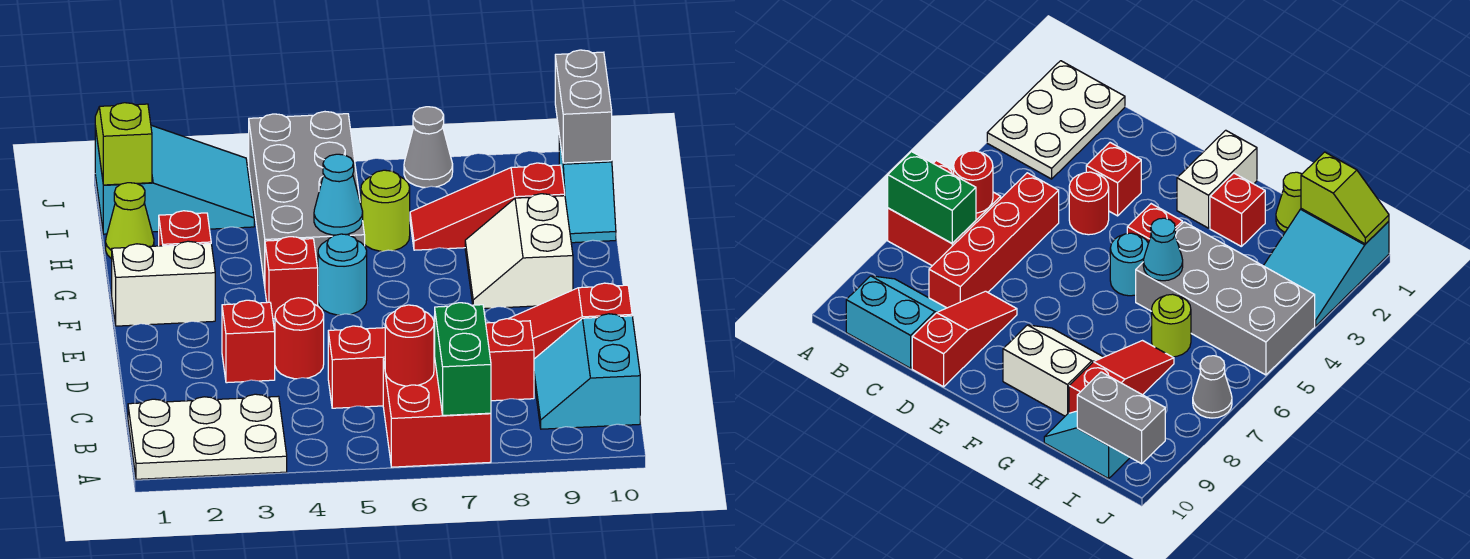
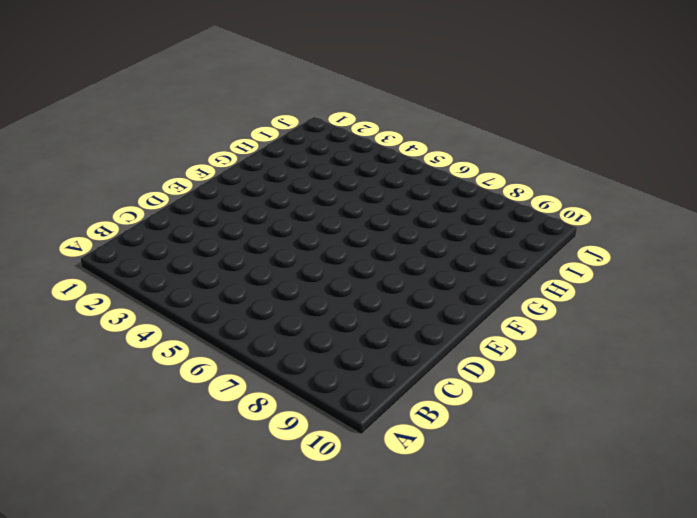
none -> white plate A1:B3 level 1
none -> red brick A6:B7 level 1
none -> cyan slope B9:C10 level 1 top 10

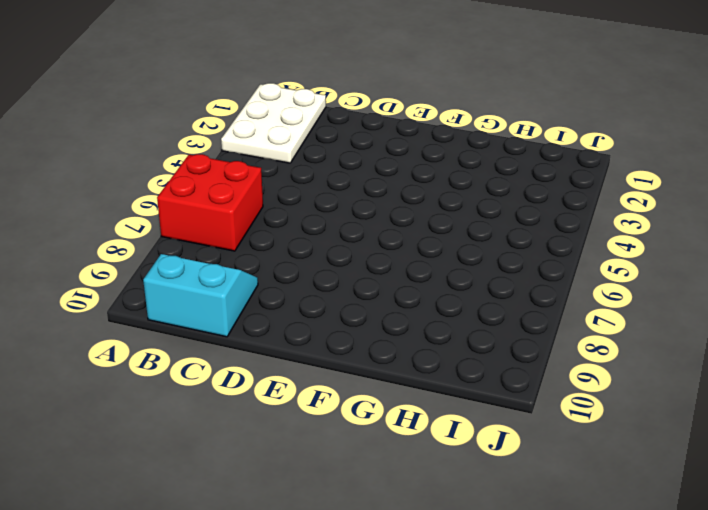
none -> red brick C5:C8 level 1
none -> red brick D3 level 1
none -> red round brick D4 level 1

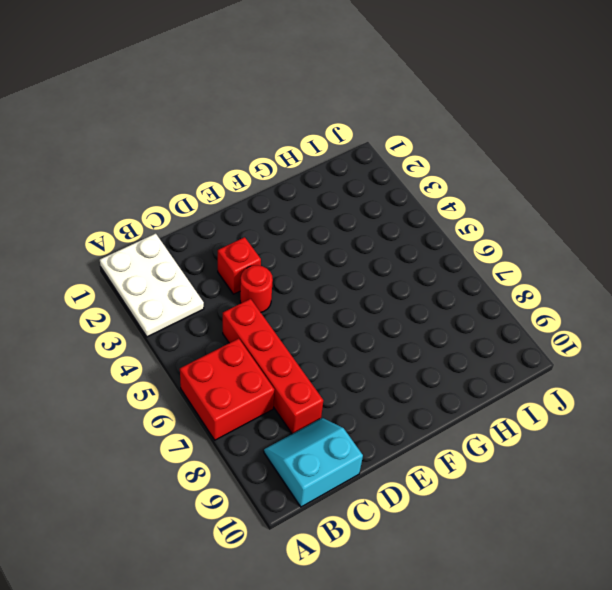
none -> red slope D8:D10 level 1 top 10
none -> white brick F1:F2 level 1
none -> red brick F4 level 1

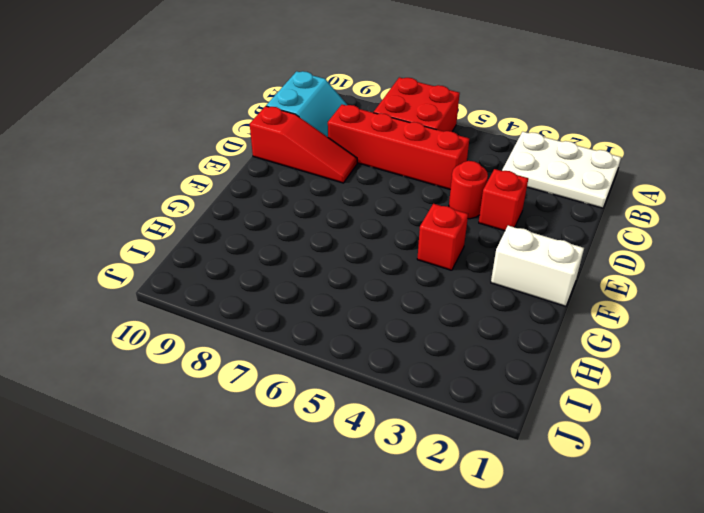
none -> cyan round brick F5 level 1
none -> white slope F8:G9 level 1 top 9
none -> red brick G2 level 1

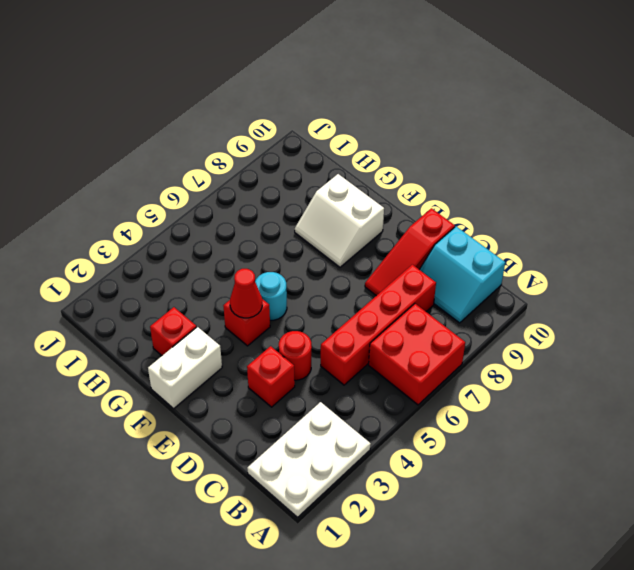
red cone F4 level 2 -> none
none -> grey brick G4:J5 level 1
none -> lime cone H1 level 1
none -> lime round brick H6 level 1

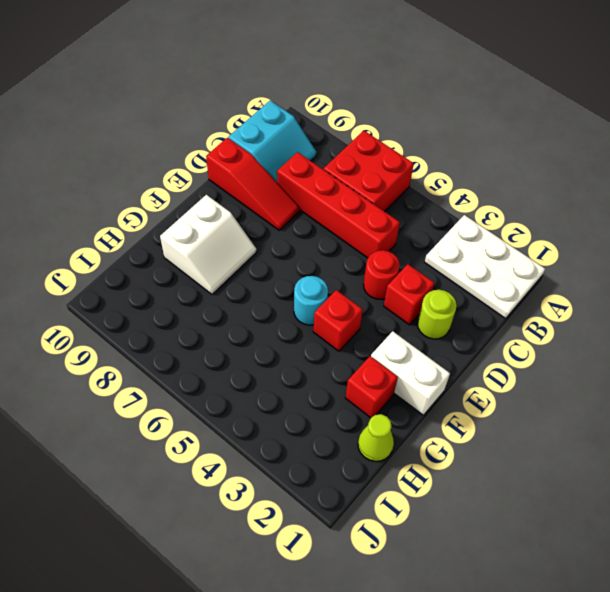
lime round brick D2 level 1 -> lime round brick H6 level 1
none -> grey brick G4:J5 level 1
none -> red slope H7:H9 level 1 top 9
none -> cyan slope H10:I10 level 1 top I

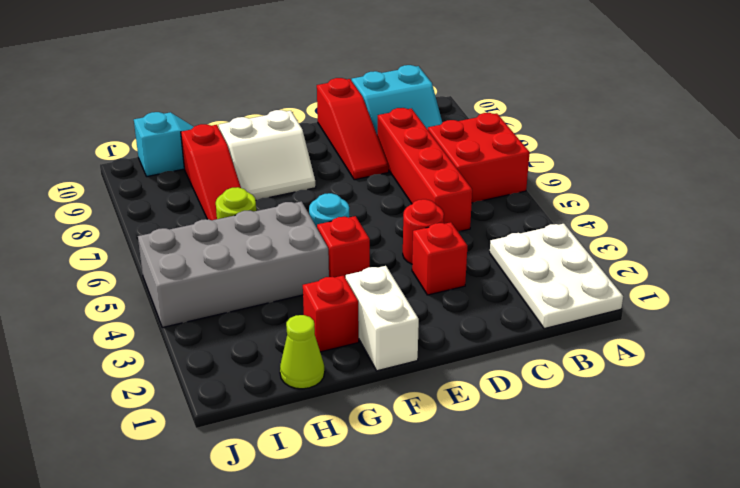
none -> cyan slope I1:J3 level 1 top 1
none -> grey cone J7 level 1
none -> green brick A7:B7 level 2

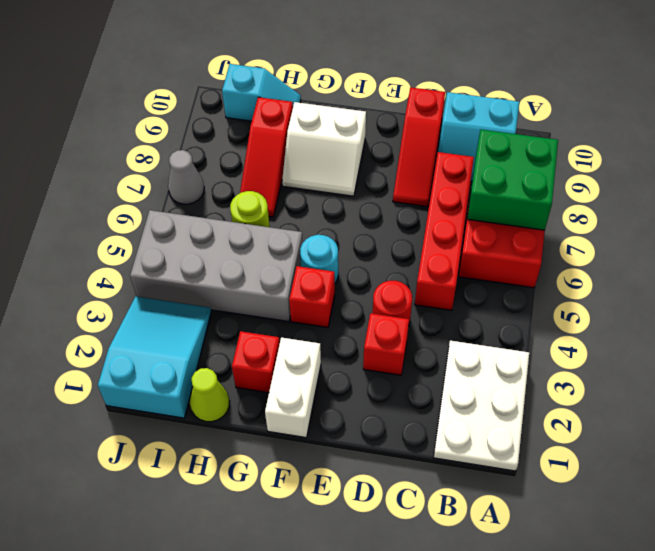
green brick A7:B8 level 2 -> green brick A7:B7 level 2
none -> red round brick B6 level 2
none -> cyan cone G5 level 2
none -> lime slope I1:J1 level 2 top I

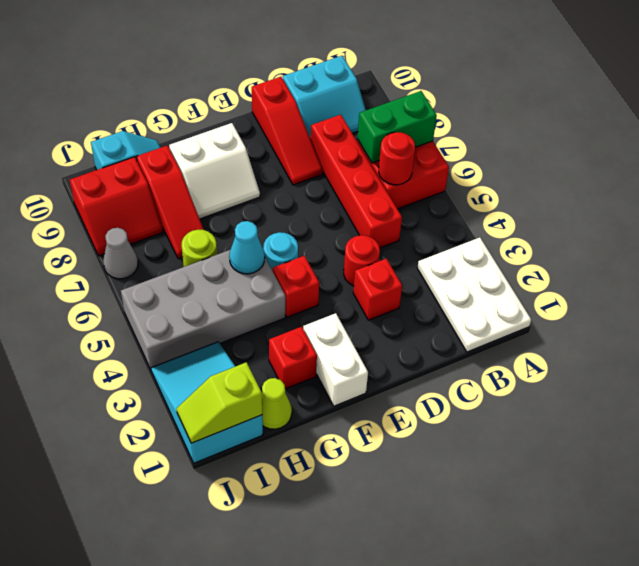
red slope I8:J9 level 1 top 9 -> none
none -> grey brick I10:J10 level 2

